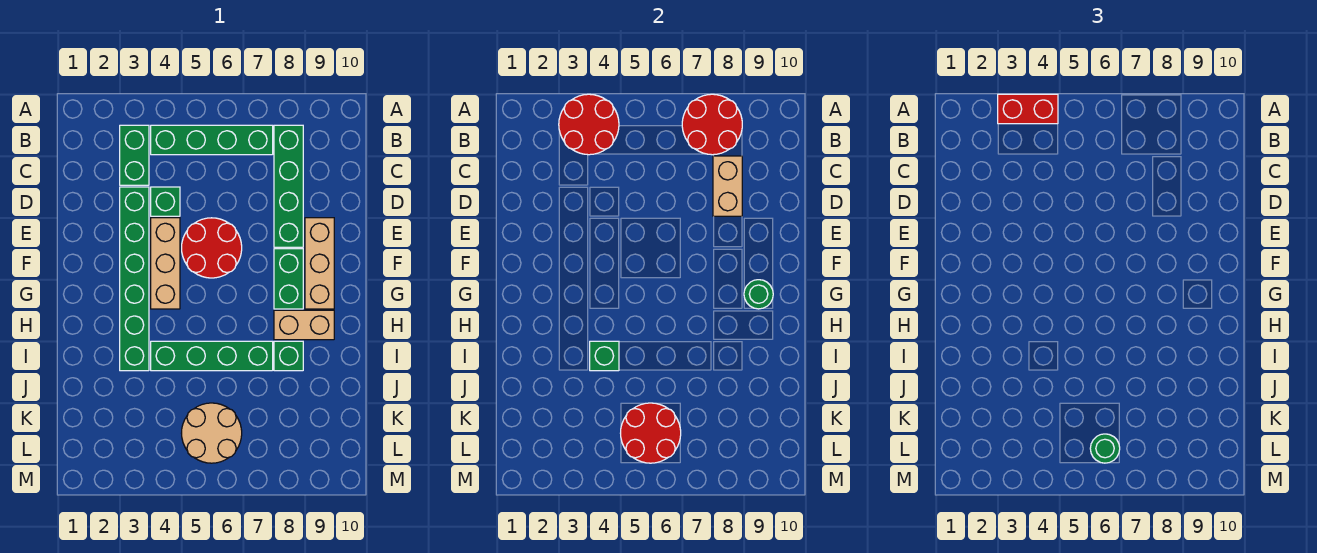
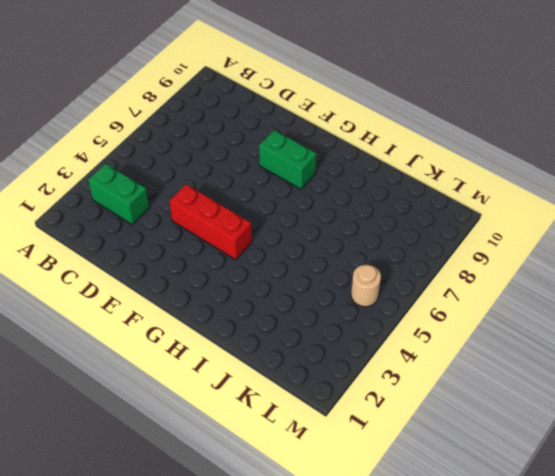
red brick E4:G4 level 1 -> tan brick E4:G4 level 1
tan round brick L5 level 1 -> tan round brick K5:L6 level 1
none -> green brick B4:B7 level 1
none -> green brick B8:E8 level 1
none -> green brick D3:I3 level 1

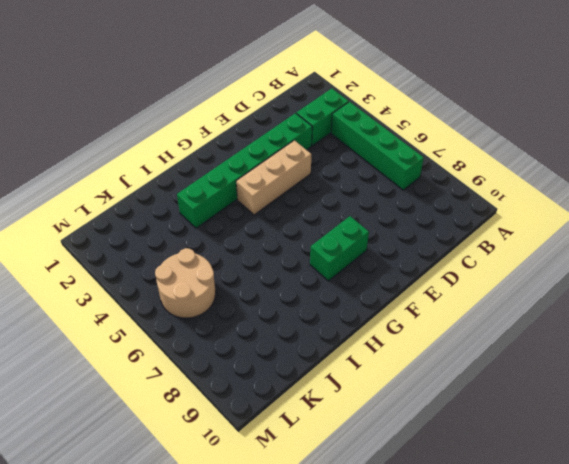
none -> green brick B8:E8 level 1
none -> green brick D4 level 1
none -> red round brick E5:F6 level 1

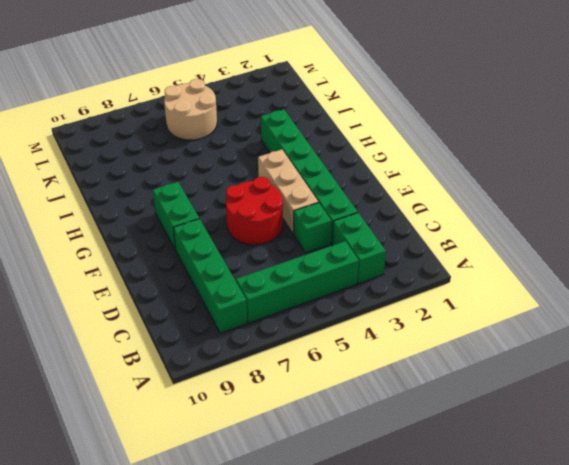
none -> tan brick E9:G9 level 1
none -> tan brick H8:H9 level 1
none -> green brick I4:I7 level 1

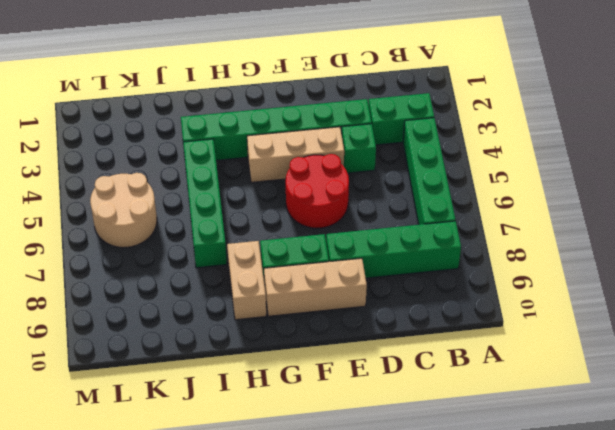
none -> green brick I8 level 1
none -> red round brick A3:B4 level 2
none -> red round brick A7:B8 level 2

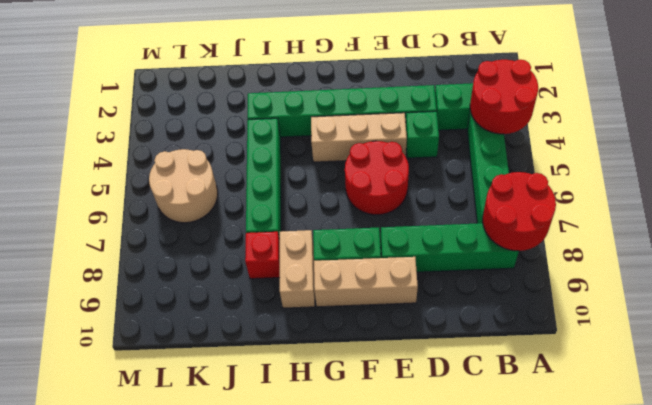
red brick I8 level 1 -> green brick I8 level 1
none -> tan brick C8:D8 level 2
none -> green round brick G9 level 2
none -> green brick I4 level 2

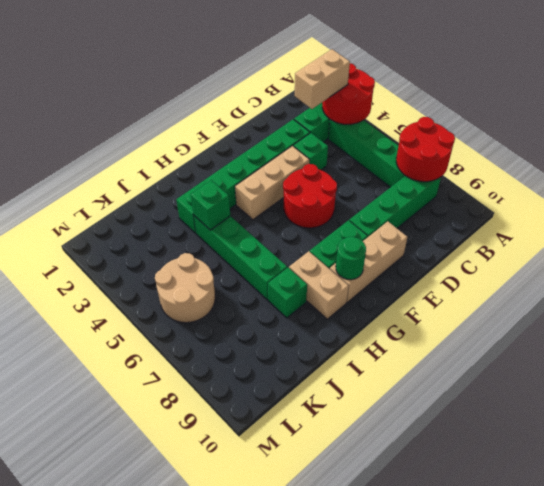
tan brick B3:C3 level 3 -> tan brick C8:D8 level 2
none -> red round brick K5:L6 level 2
none -> red brick A3:A4 level 3
none -> green round brick L6 level 3

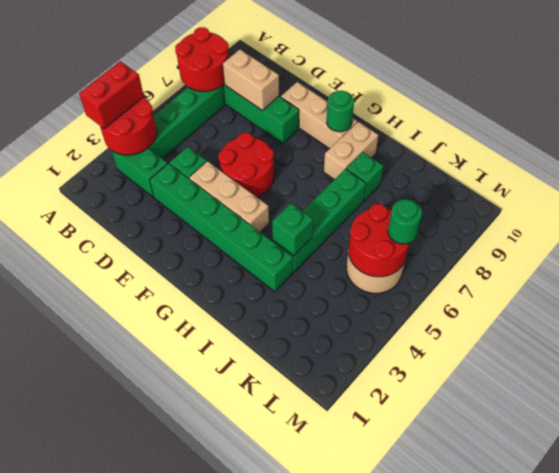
none -> green brick F8:G8 level 1

